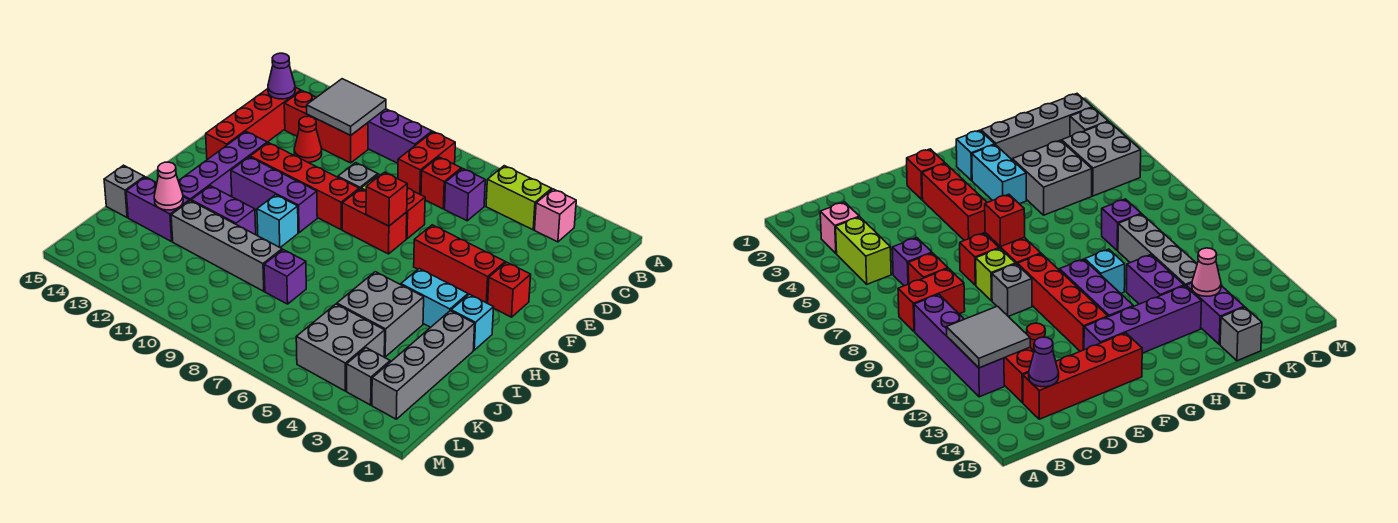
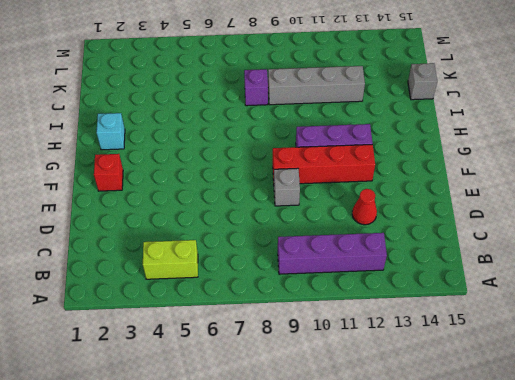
none -> pink brick B3 level 1
none -> red brick B8:C8 level 1
none -> purple brick C6 level 1
none -> red brick C7 level 1

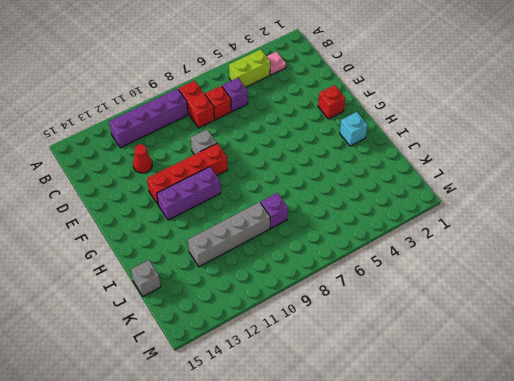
pink plate B3 level 1 -> pink brick B3 level 1
none -> red brick C11:C13 level 1
none -> red brick C14:F14 level 1
none -> red brick E7 level 1
none -> lime brick E8 level 1

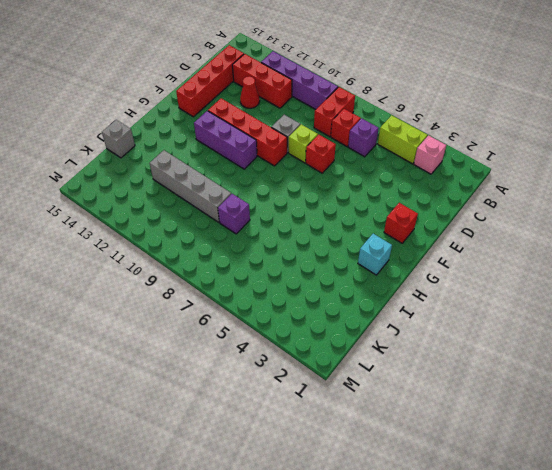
none -> red brick F3:F5 level 1
none -> red brick F7:F8 level 1
none -> purple brick F13:I13 level 1
none -> cyan brick H3:H4 level 1

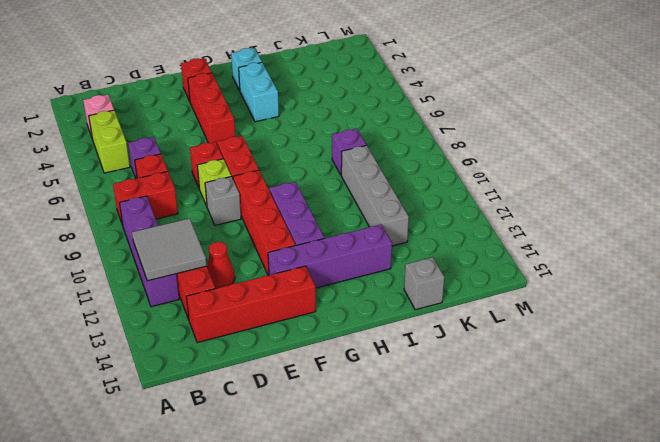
none -> cyan brick H10 level 1
none -> grey brick I2:L2 level 1
none -> grey brick I4:J5 level 1
none -> purple brick I11:I12 level 1

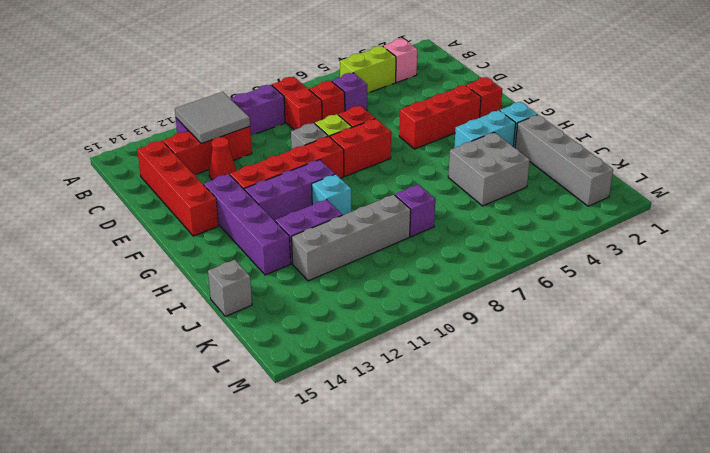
none -> purple brick J13:J14 level 1
none -> grey brick K4:L5 level 1
none -> grey brick L3 level 1
none -> purple cone C14 level 2

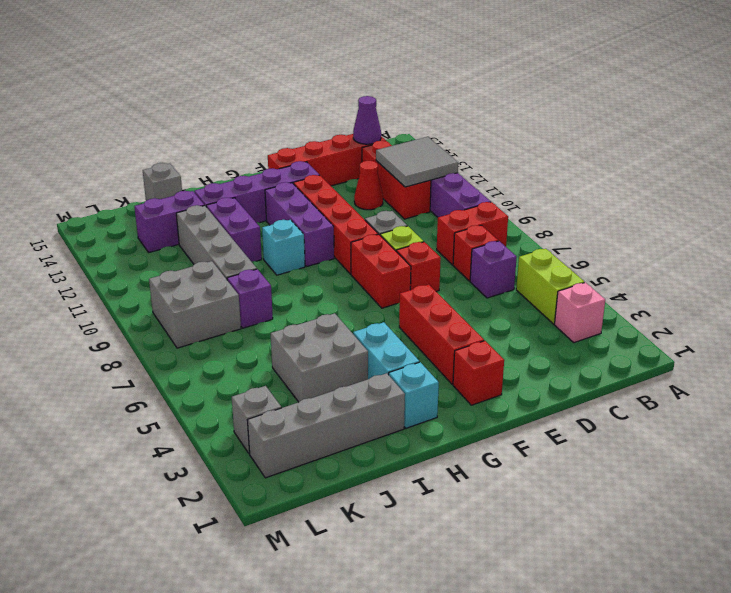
purple brick J13:K13 level 1 -> purple brick J13:J14 level 1
grey brick K8:L9 level 1 -> grey brick K4:L5 level 1
none -> red brick F7 level 2
none -> pink cone J13 level 2

